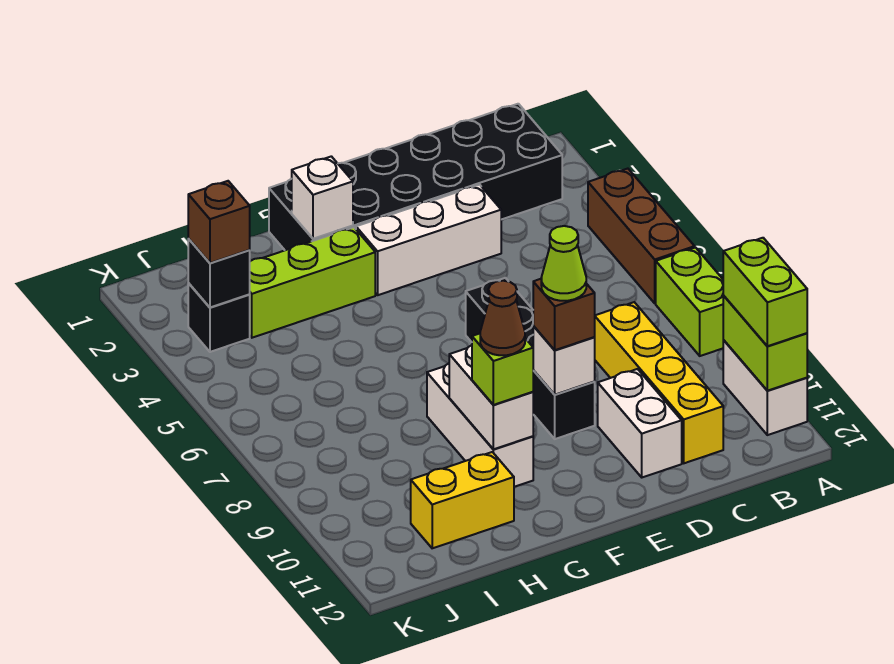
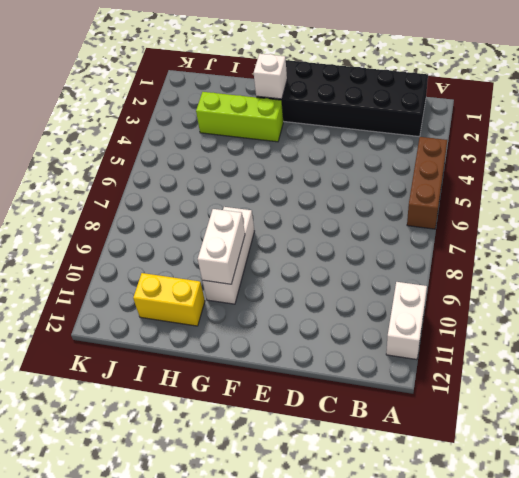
none -> lime brick A7:A8 level 1
none -> yellow brick C8:C11 level 1
none -> white brick D3:F3 level 1

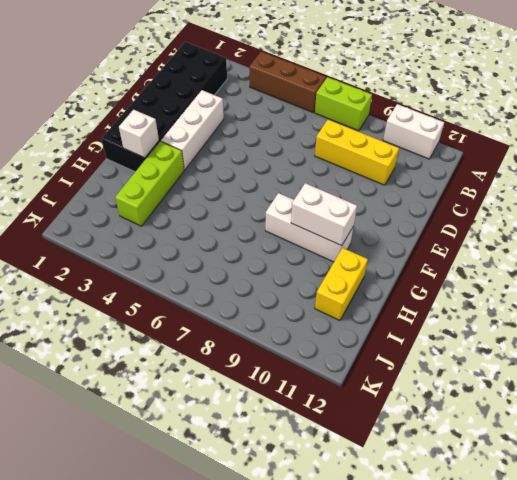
yellow brick C8:C10 level 1 -> yellow brick C8:C11 level 1
none -> white brick D10:D11 level 1
none -> black brick E6:E9 level 1
none -> black brick J3 level 1

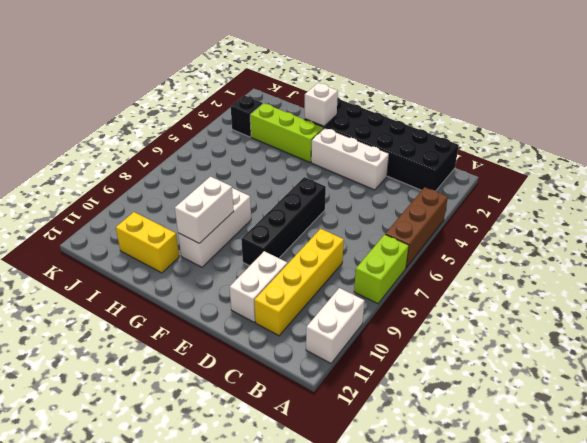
none -> lime brick A10:A11 level 2
none -> white brick E9 level 2
none -> black brick J3 level 2

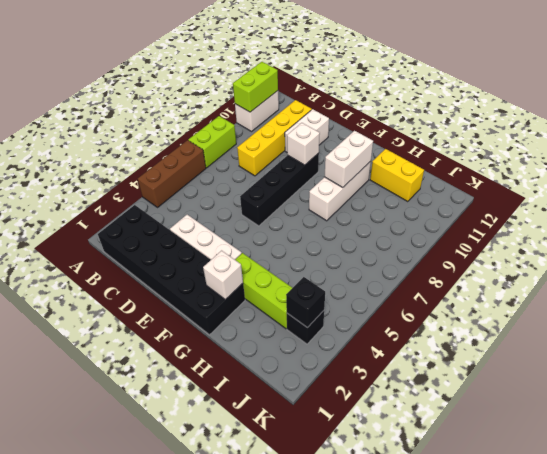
none -> lime brick A10:A11 level 3
none -> brown brick E9 level 3
none -> lime brick G10 level 3

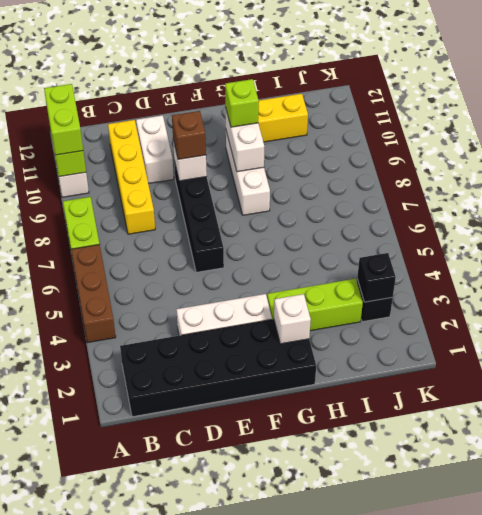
none -> brown brick J3 level 3
none -> lime cone E9 level 4
none -> brown cone G10 level 4

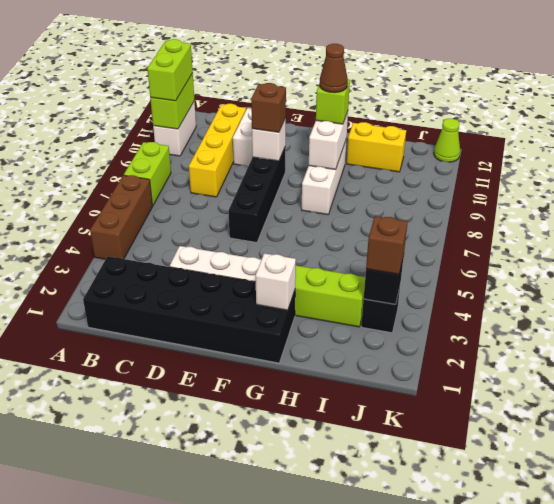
lime cone K12 level 1 -> lime cone E9 level 4

